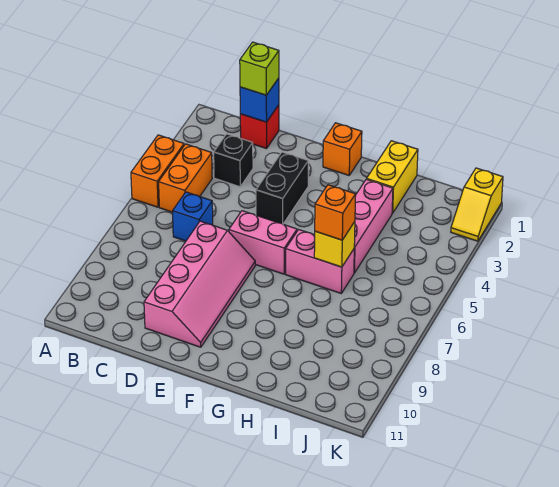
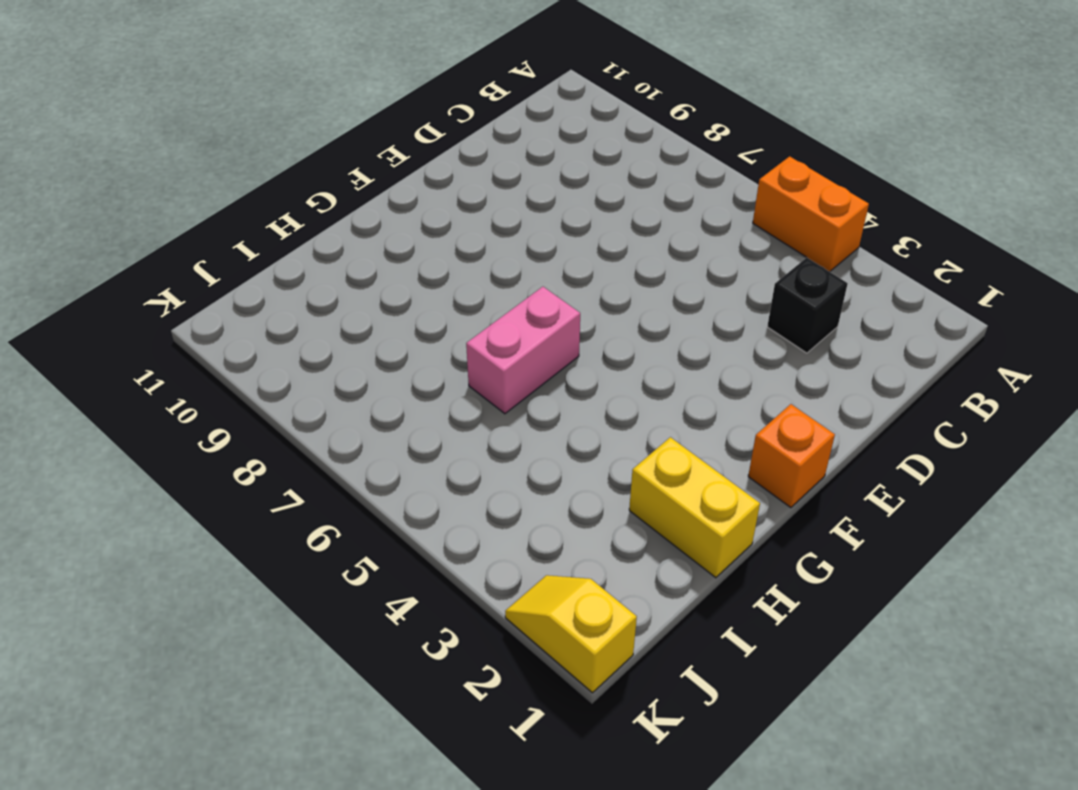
none -> orange brick B4:B5 level 1
none -> red brick C1 level 1
none -> blue brick C6 level 1

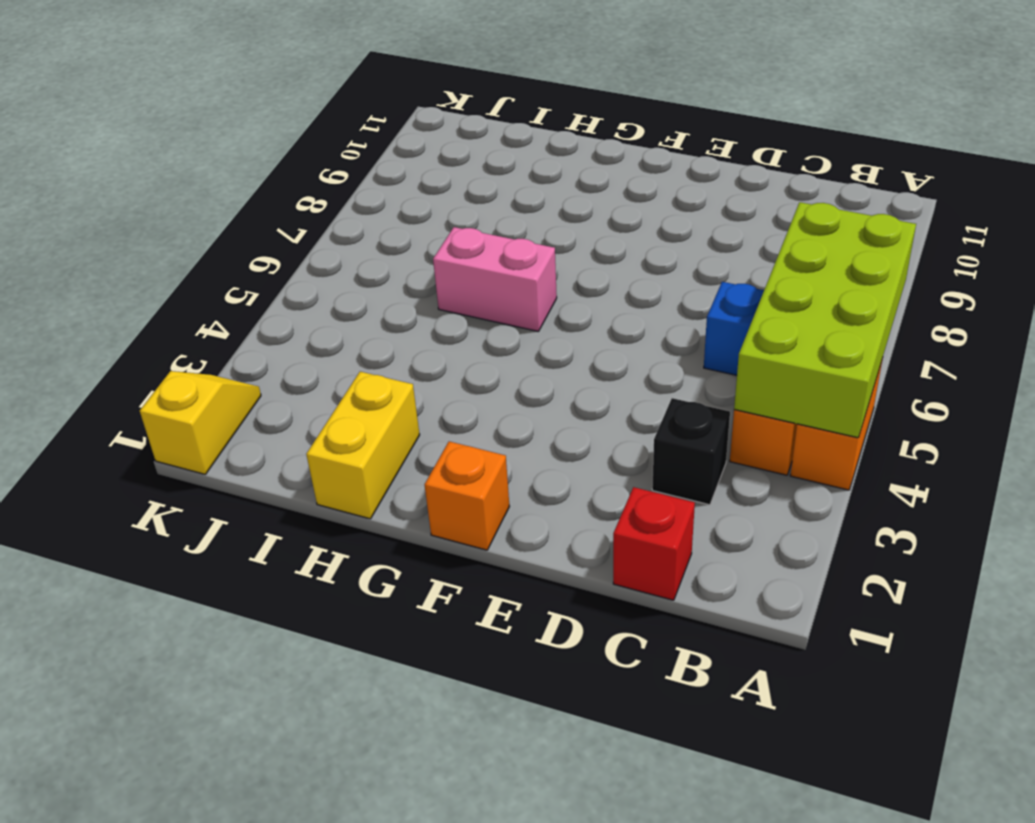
lime brick A4:B7 level 2 -> none
none -> pink slope D7:E10 level 1 top D
none -> black brick E3:E4 level 1
none -> pink brick E6:F6 level 1

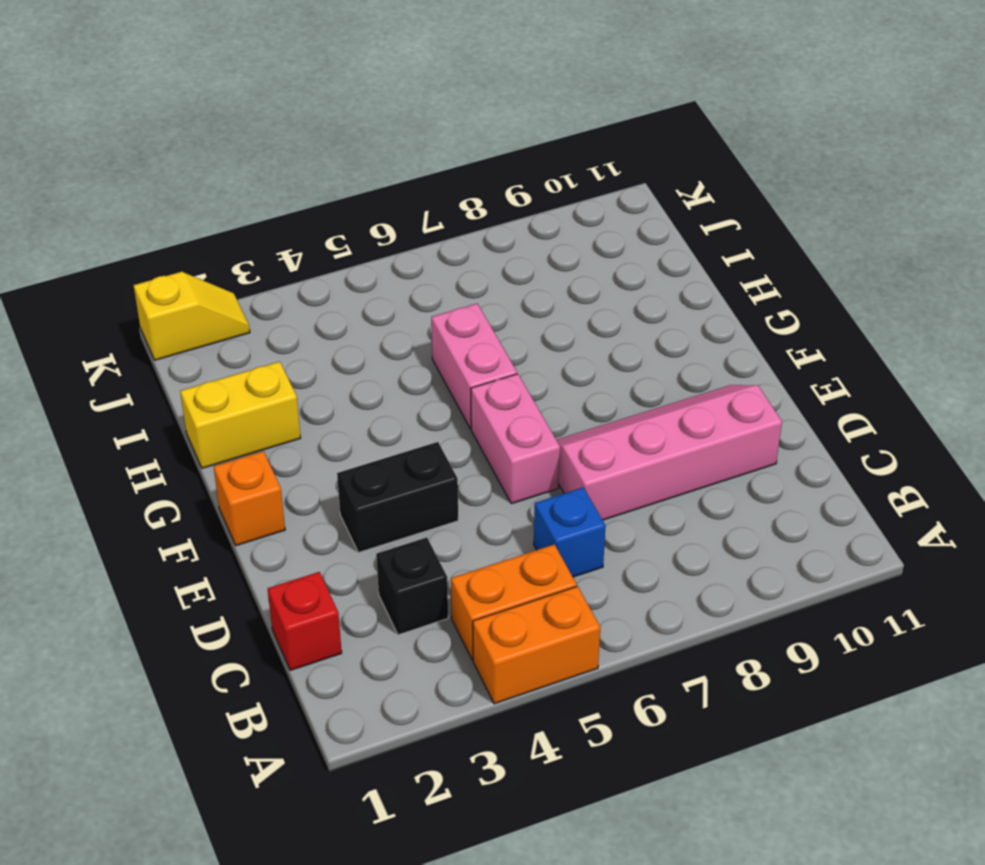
none -> pink brick H3:H5 level 1
none -> blue brick C1 level 2
none -> yellow brick H6 level 2

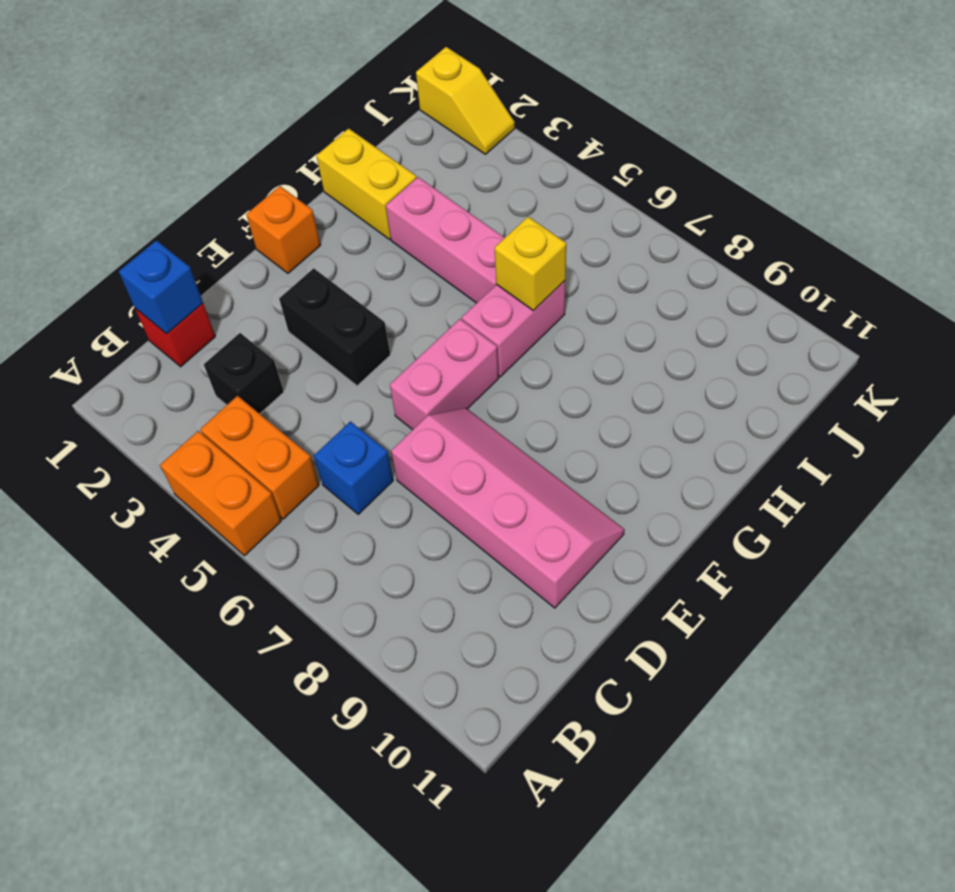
none -> lime brick C1 level 3
none -> orange brick H6 level 3

